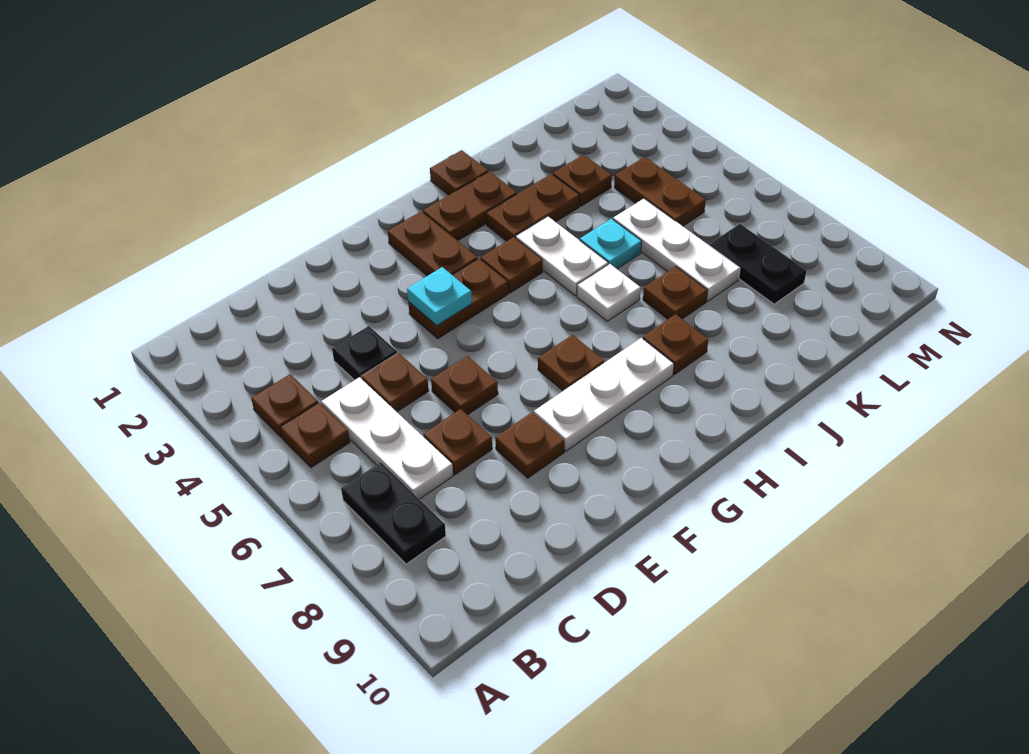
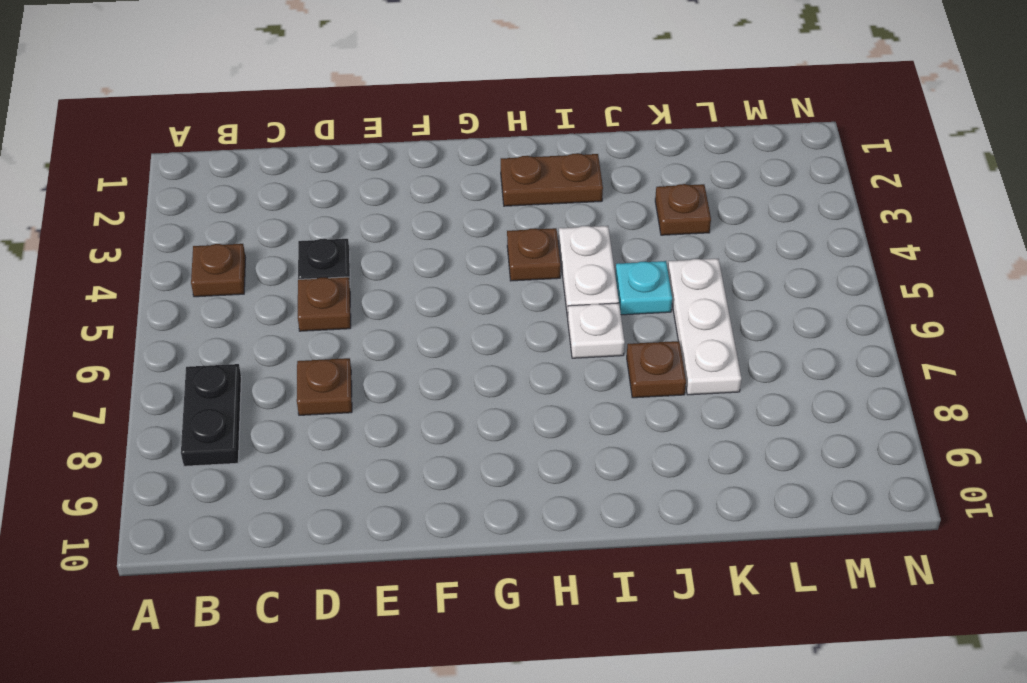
none -> brown plate B5 level 1
none -> white plate C5:C7 level 1
none -> brown plate E6 level 1

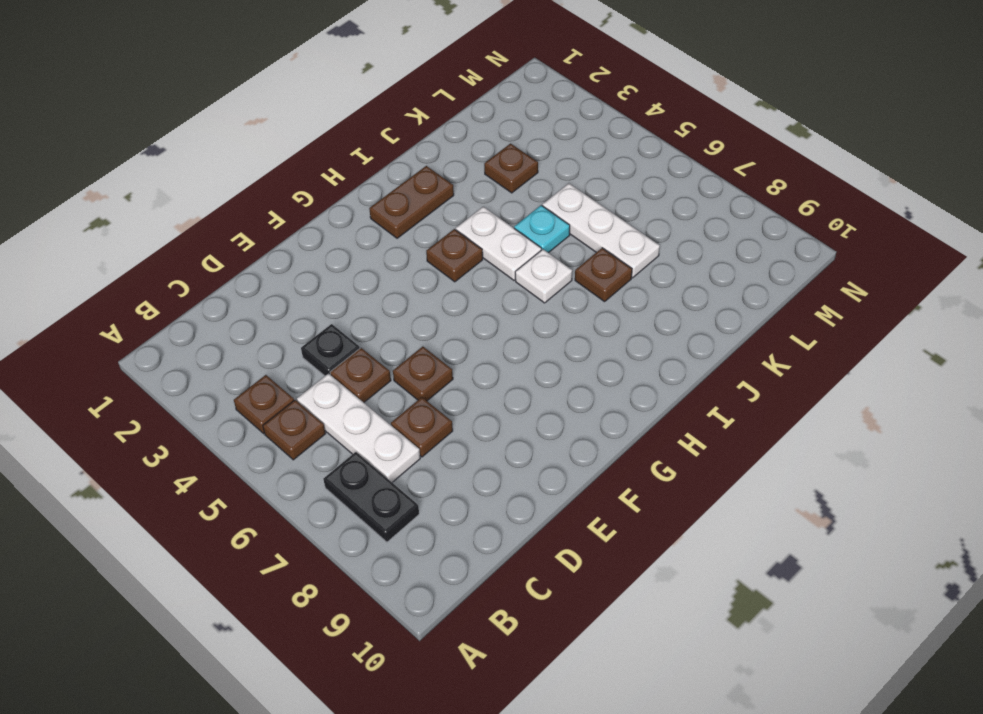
none -> brown plate E8 level 1
none -> brown plate F4:G4 level 1
none -> white plate F8:H8 level 1

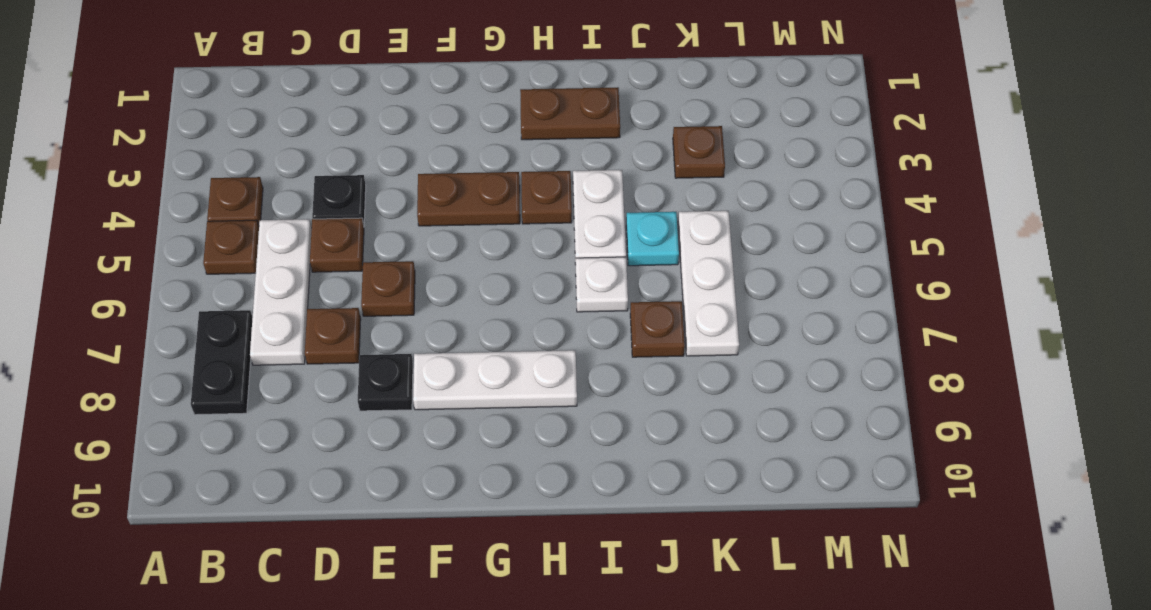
black plate E8 level 1 -> brown plate E8 level 1
none -> brown plate G2:G3 level 1
none -> brown plate G7 level 1
none -> brown plate I1 level 1

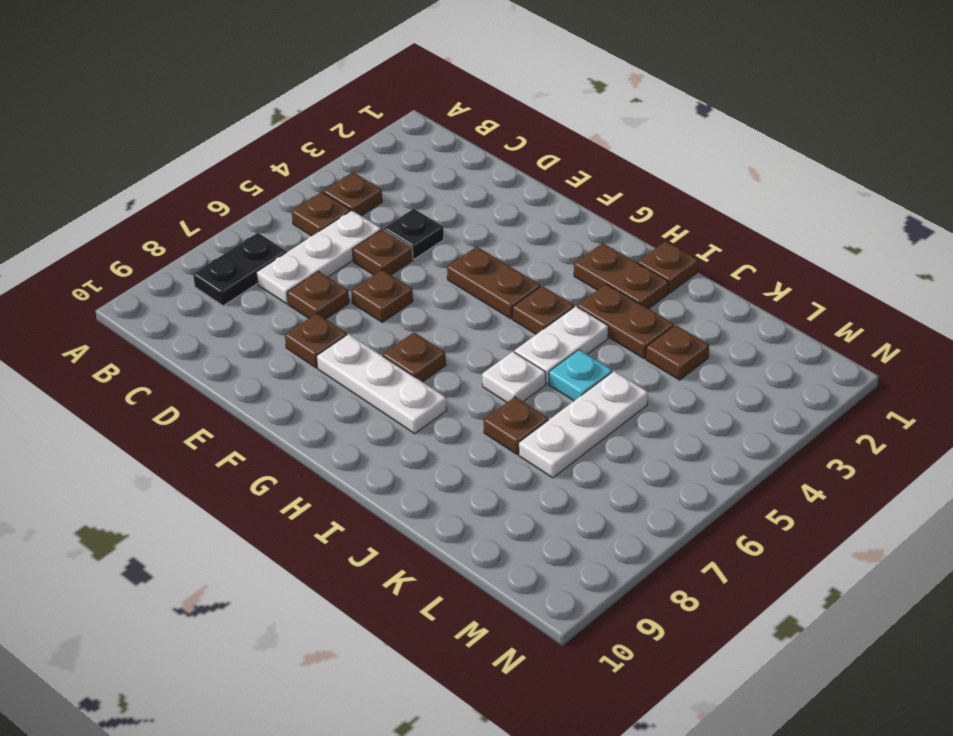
none -> brown plate G2:G3 level 1
none -> brown plate I8 level 1
none -> brown plate L4:L5 level 1

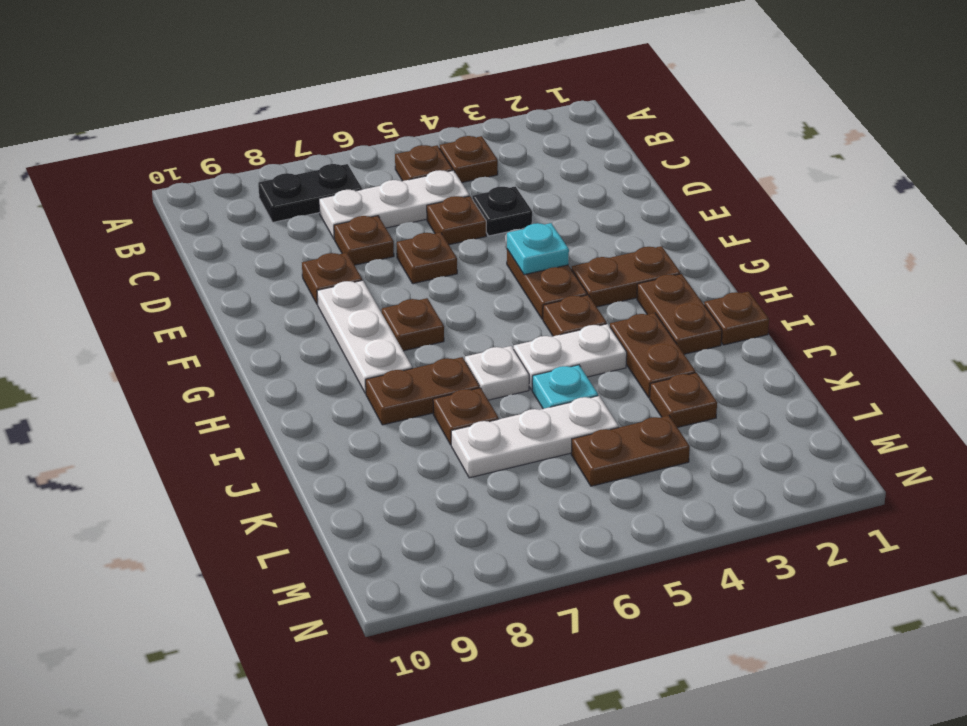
brown plate I7:I8 level 1 -> brown plate I8 level 1
none -> black plate L7:L8 level 1

